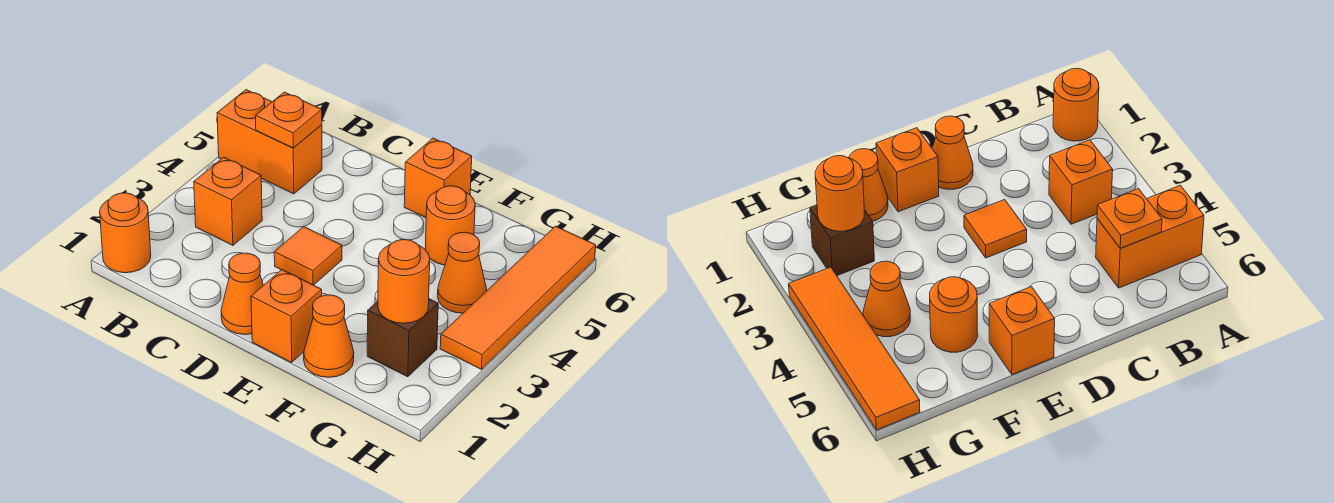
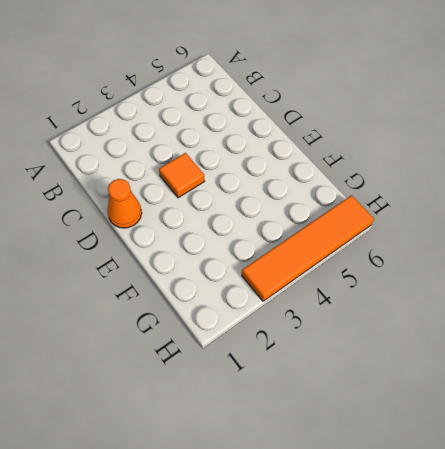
none -> orange round brick A1 level 1
none -> orange brick A5:B5 level 1
none -> orange brick B3 level 1

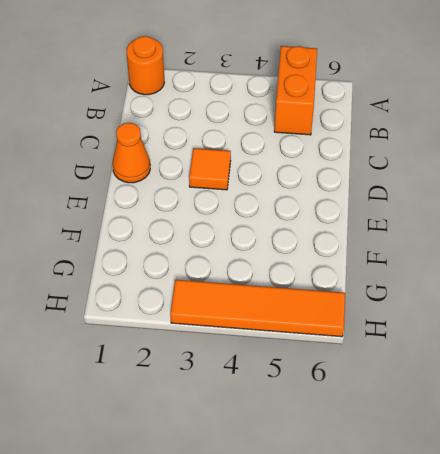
none -> orange brick B3 level 1
none -> orange brick E1 level 1
none -> orange brick E6 level 1

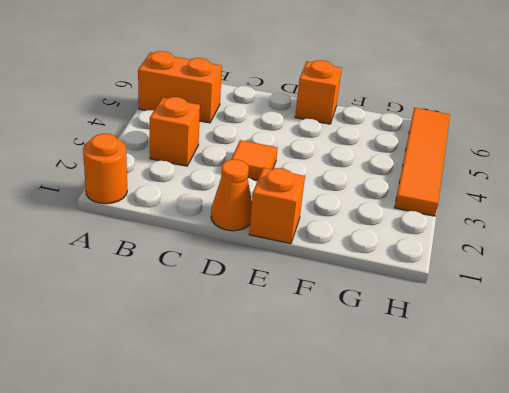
none -> orange cone F1 level 1
none -> orange round brick F5 level 1
none -> brown brick G2 level 1

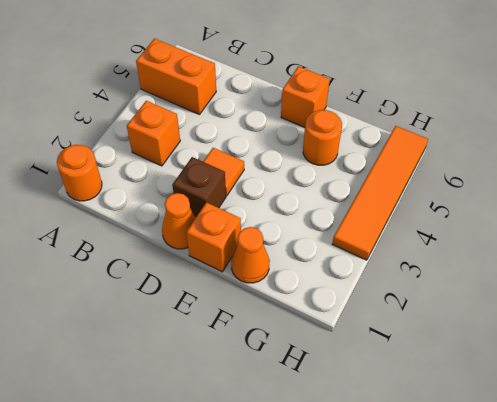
brown brick D2 level 1 -> brown brick G2 level 1
none -> orange cone G4 level 1
none -> orange plate B5 level 2
none -> orange round brick G2 level 2

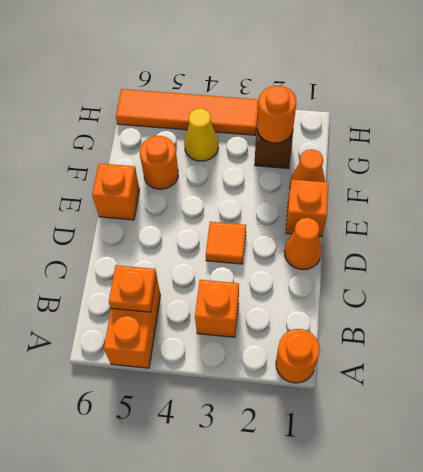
yellow cone G4 level 1 -> orange cone G4 level 1

